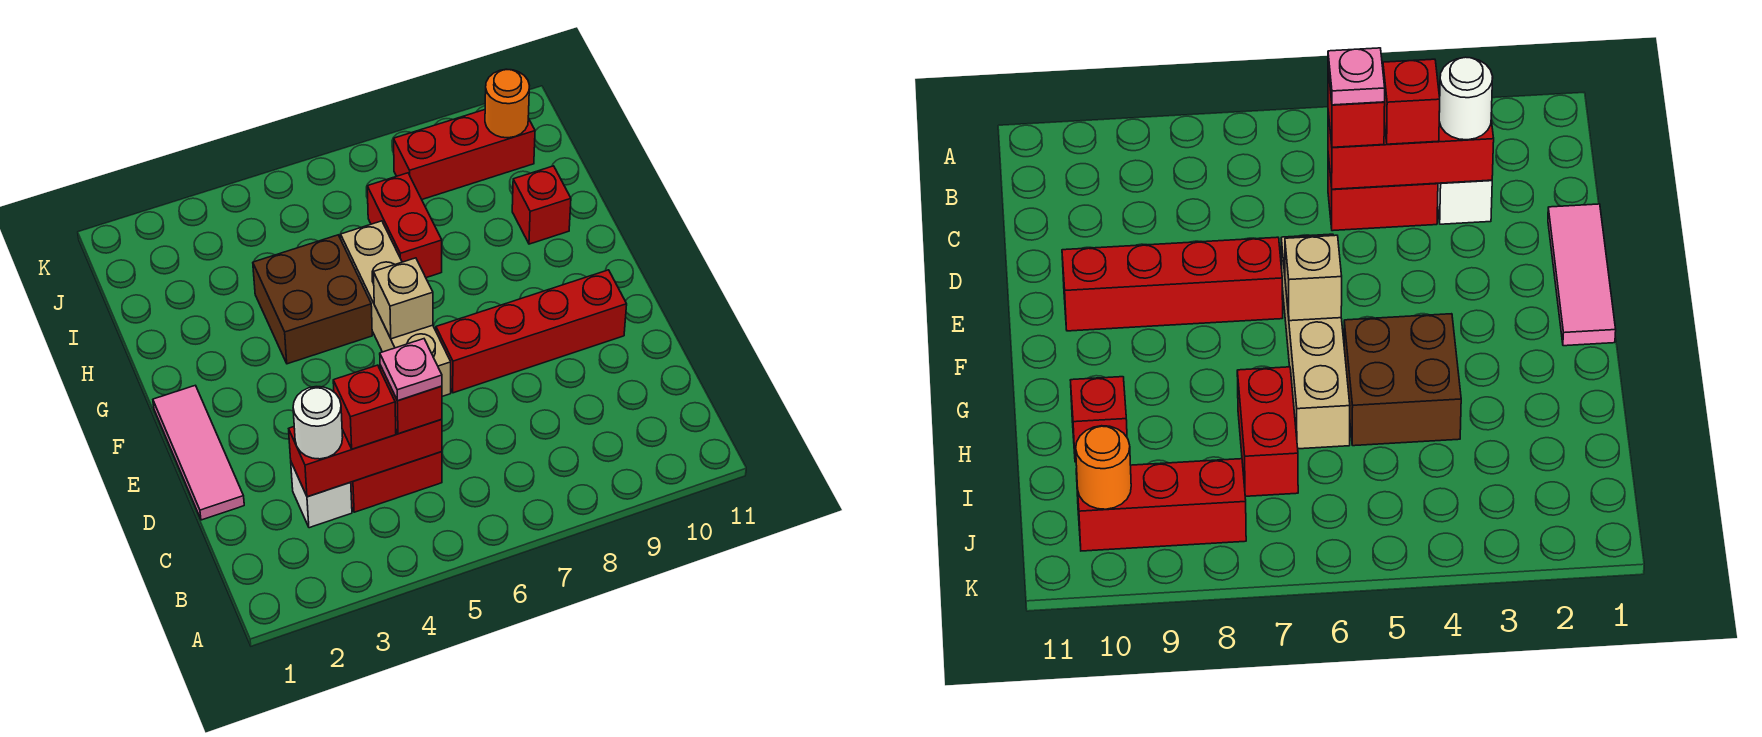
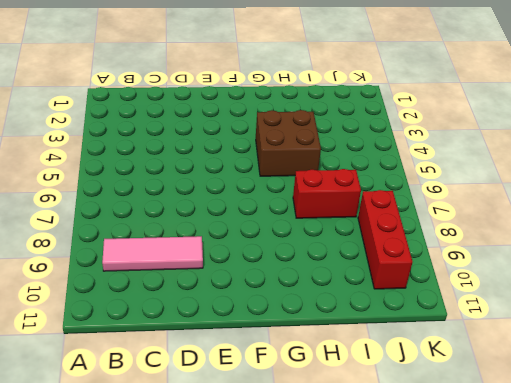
pink tile B9:D9 level 1 -> pink tile D1:F1 level 1
none -> white brick C3 level 1
none -> red brick C4:C5 level 1
none -> tan brick E6:H6 level 1

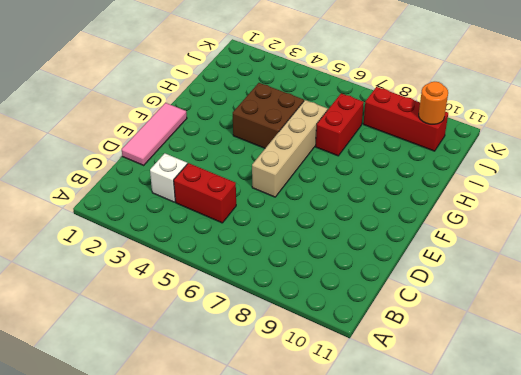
none -> red brick E7:E10 level 1
none -> red brick H10 level 1
none -> red brick C3:C5 level 2

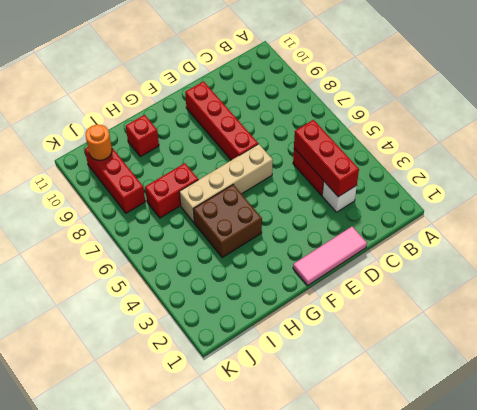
none -> tan brick F6 level 2
none -> white round brick C3 level 3
none -> red brick C4 level 3

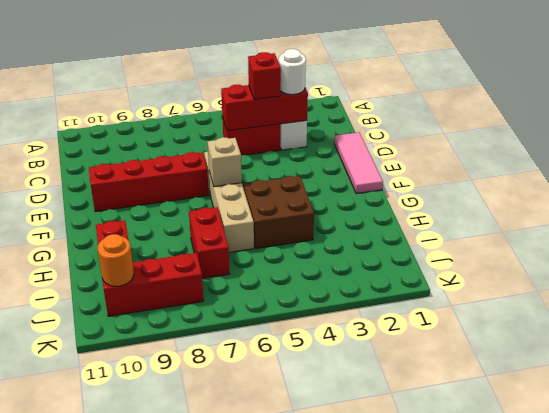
none -> red brick C5 level 3
none -> pink plate C5 level 4

